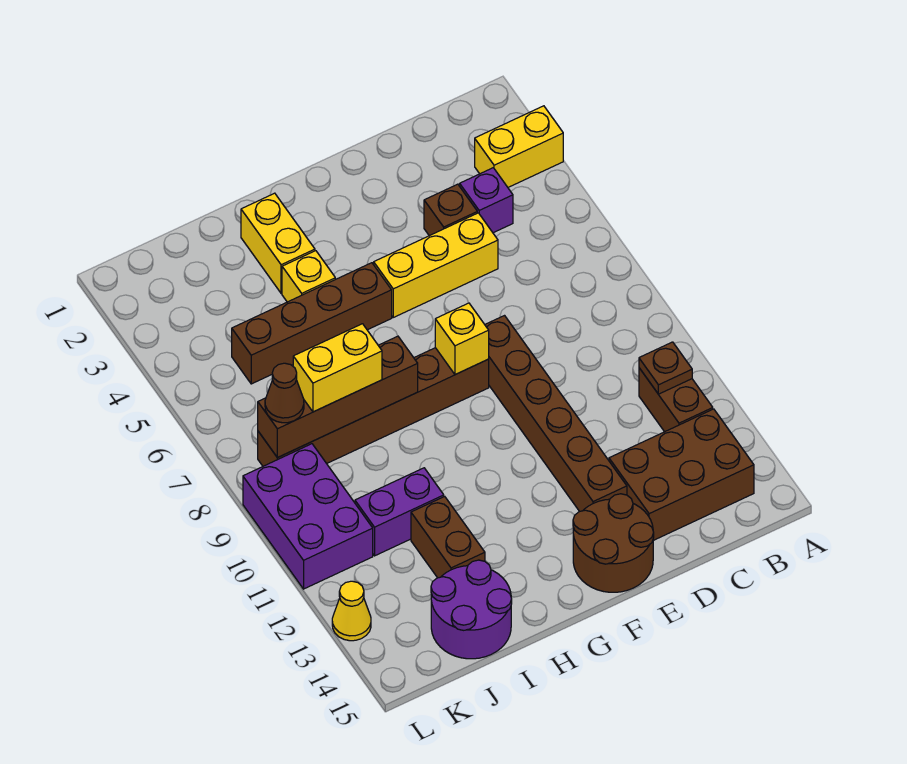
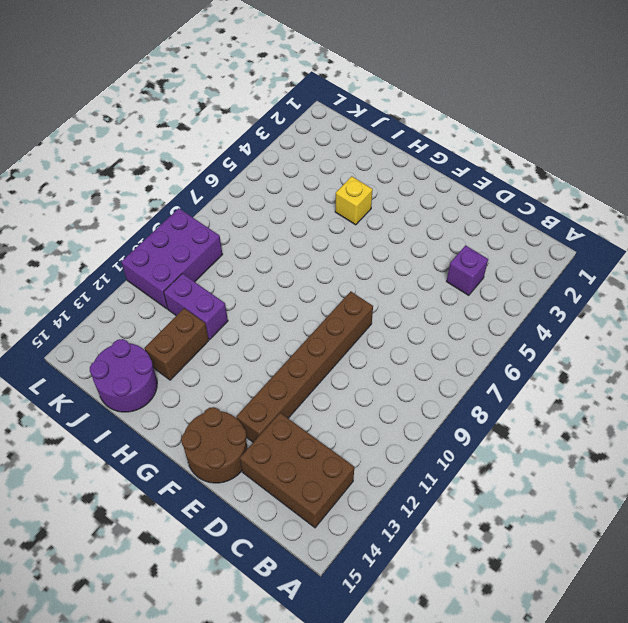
none -> yellow brick A3:B3 level 1
none -> brown brick B11:B12 level 1
none -> brown brick D4 level 1

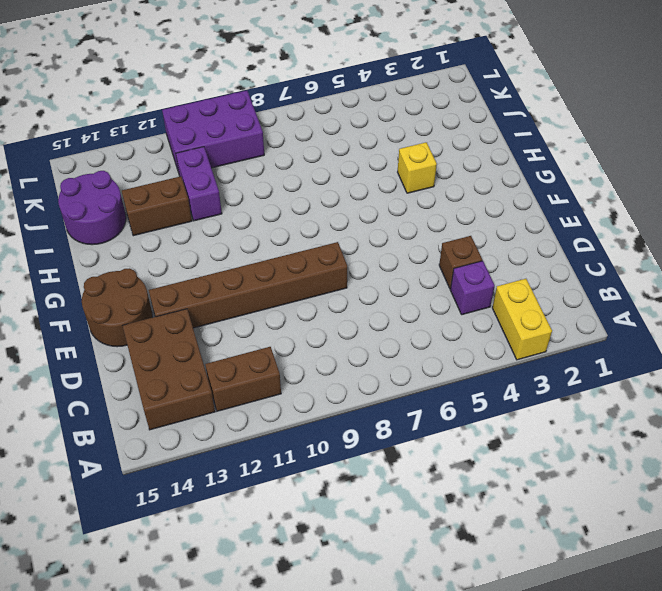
none -> yellow brick D5:F5 level 1
none -> brown brick F8:K8 level 1
none -> brown brick G5:J5 level 1

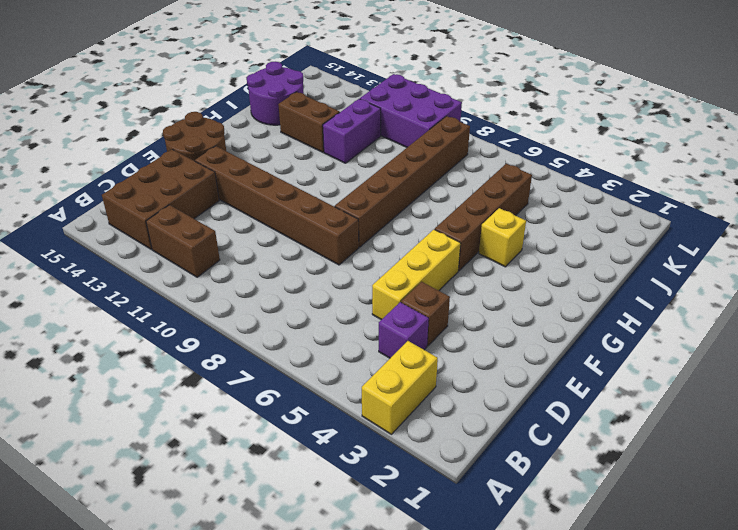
none -> yellow brick H2:H3 level 1
none -> yellow cone L13 level 1
none -> brown plate B11 level 2

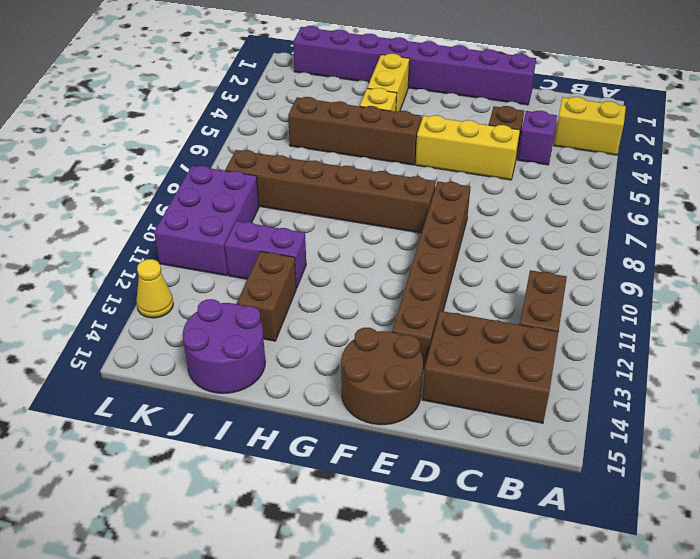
purple brick D1:K1 level 1 -> none
none -> brown plate B11 level 2
none -> yellow brick F8 level 2
none -> brown brick H8:K8 level 2

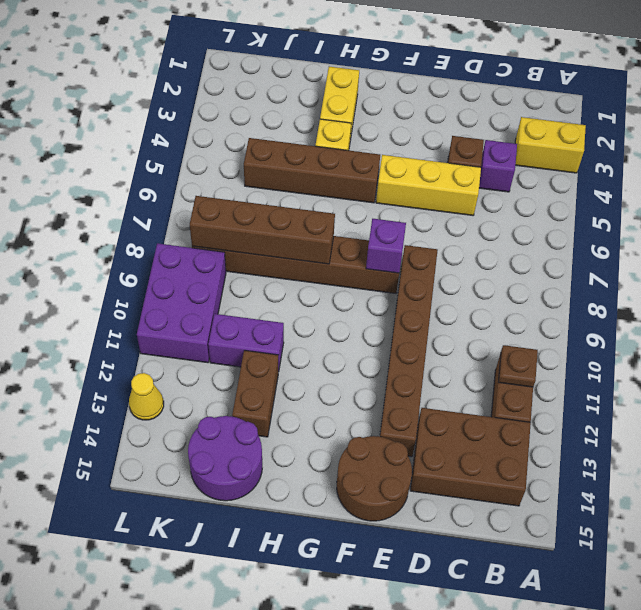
purple brick F8 level 2 -> yellow brick F8 level 2
none -> yellow brick I8:J8 level 3
none -> brown cone K8 level 3

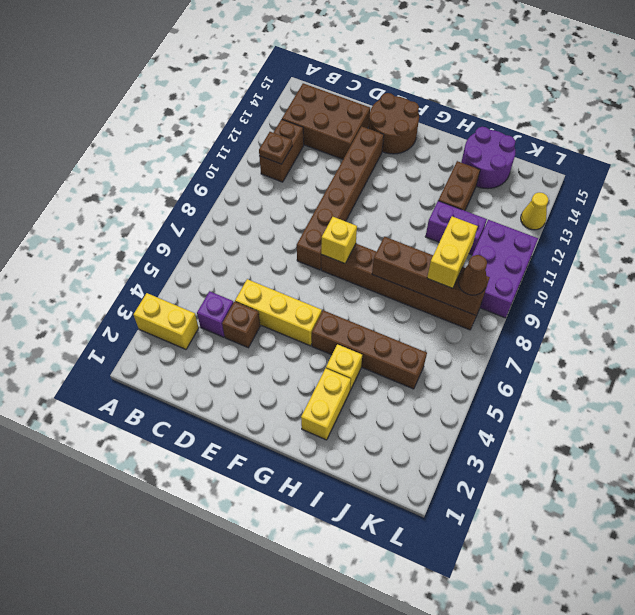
yellow brick J8:J9 level 3 -> yellow brick I8:J8 level 3

